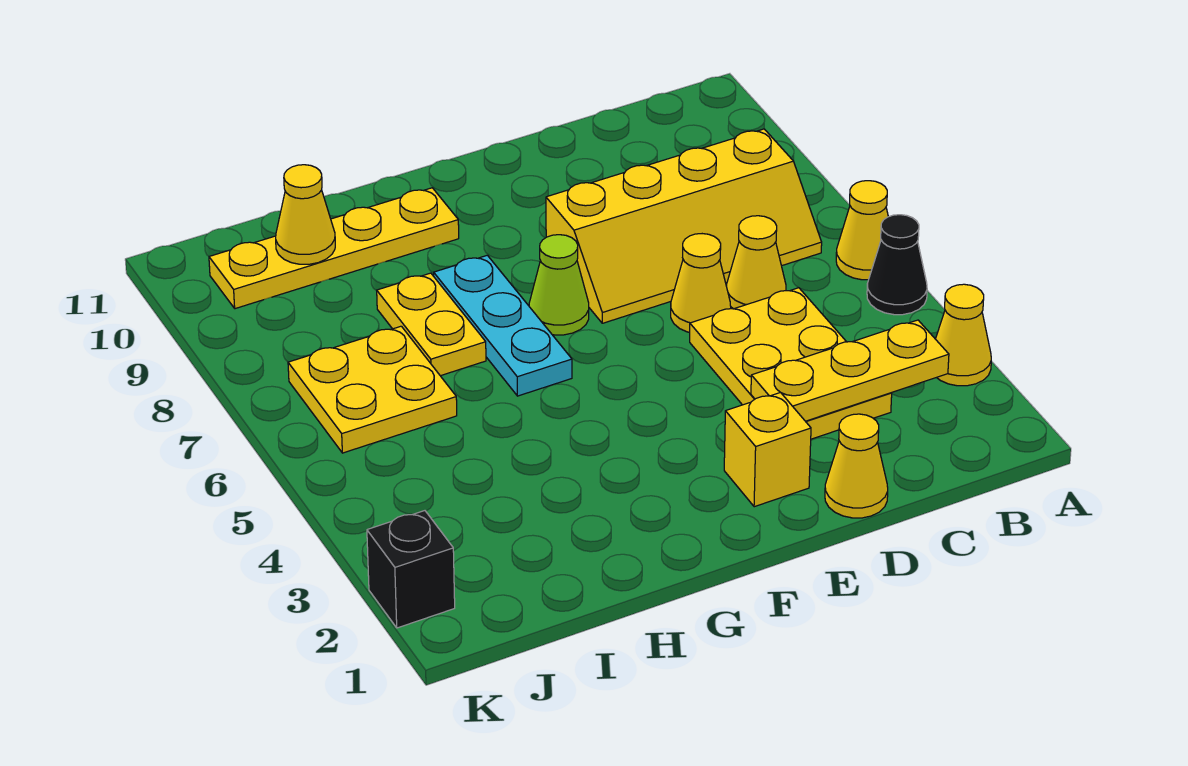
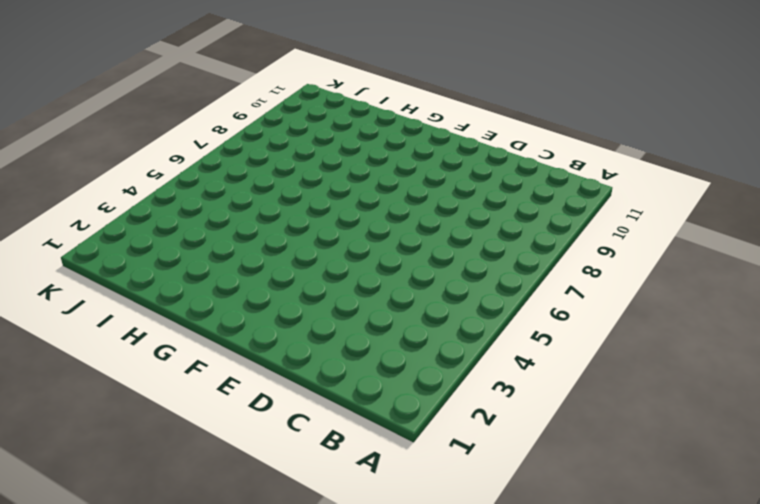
none -> yellow cone A3 level 1
none -> black cone A5 level 1
none -> yellow cone A6 level 1

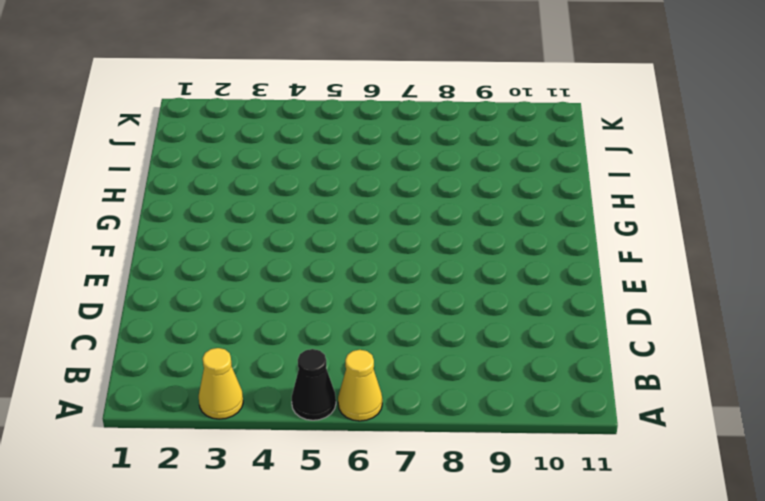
none -> yellow slope B7:E8 level 1 top 8
none -> yellow plate C3:D5 level 1
none -> yellow cone C6 level 1

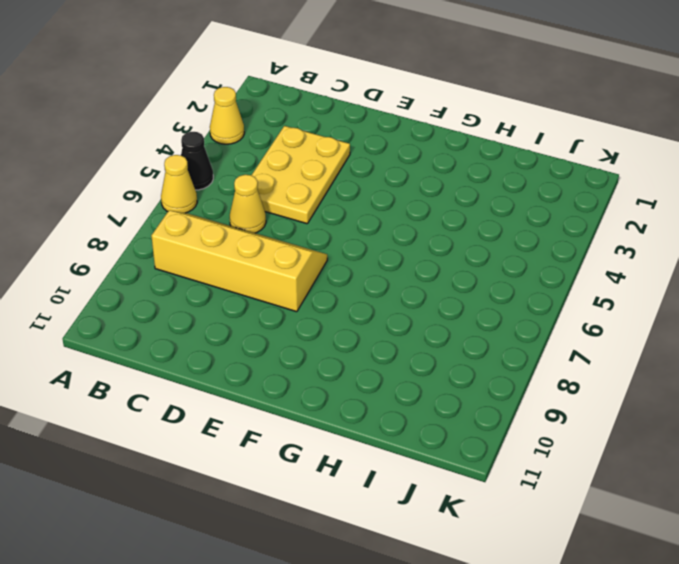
none -> yellow cone D1 level 1
none -> yellow cone D6 level 1
none -> yellow brick E2 level 1

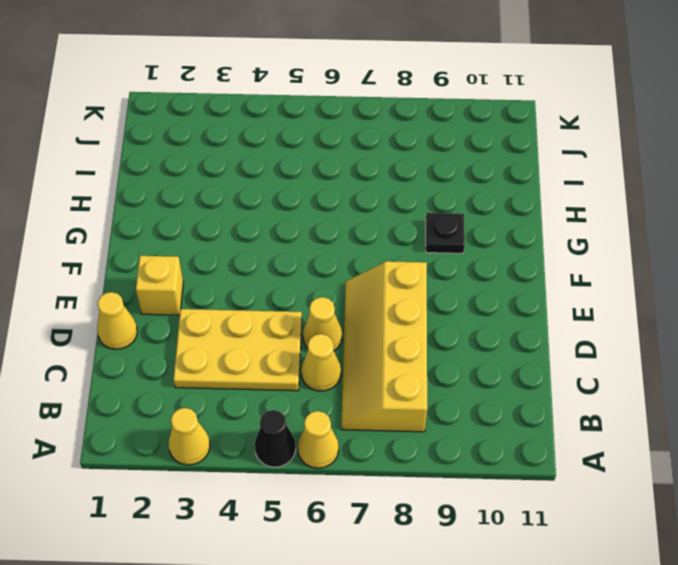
black plate G9 level 1 -> none
none -> lime cone F7 level 1
none -> cyan plate G6:G8 level 1
none -> yellow plate G10:J10 level 1

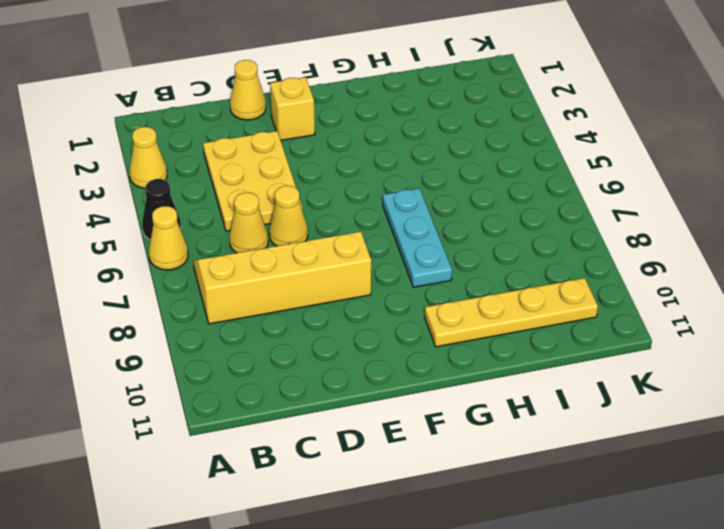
none -> lime cone F7 level 1
none -> yellow plate H7:H8 level 1
none -> yellow plate I6:J7 level 1

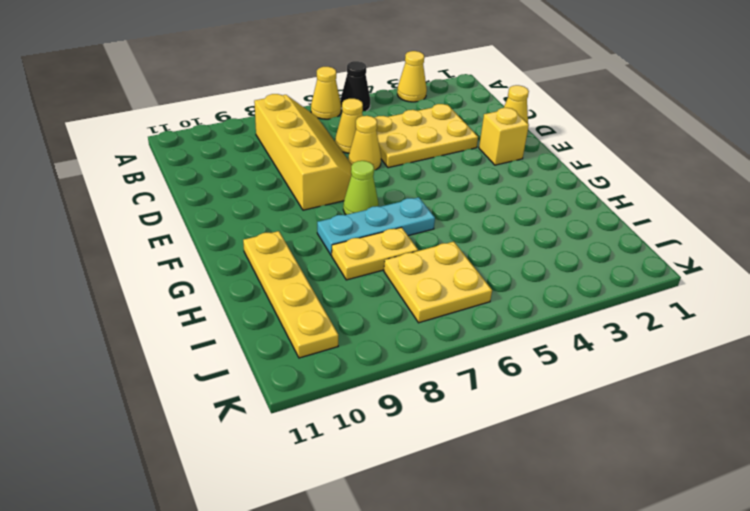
none -> black brick K2 level 1
none -> yellow plate B3:D3 level 2
none -> yellow cone I10 level 2

